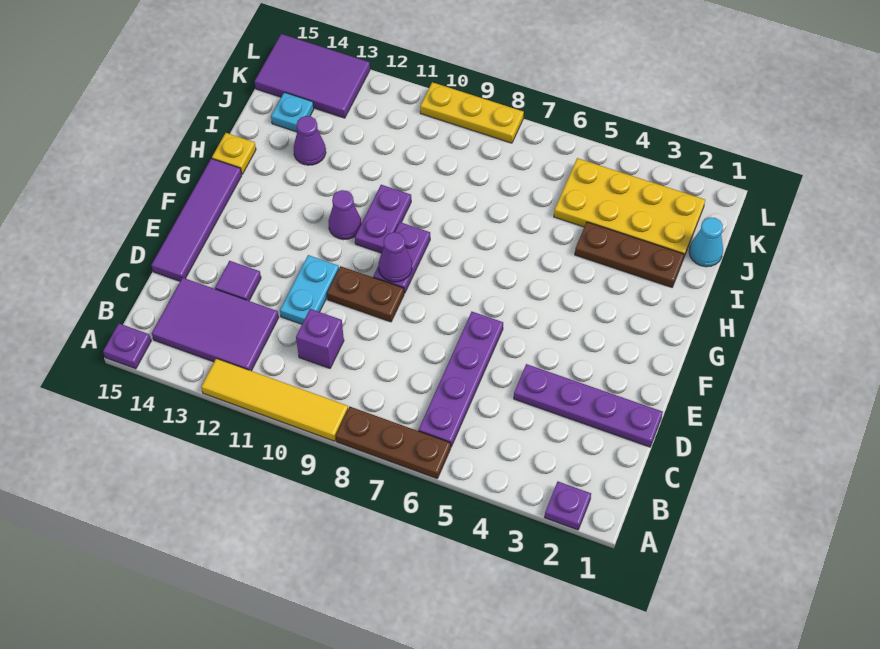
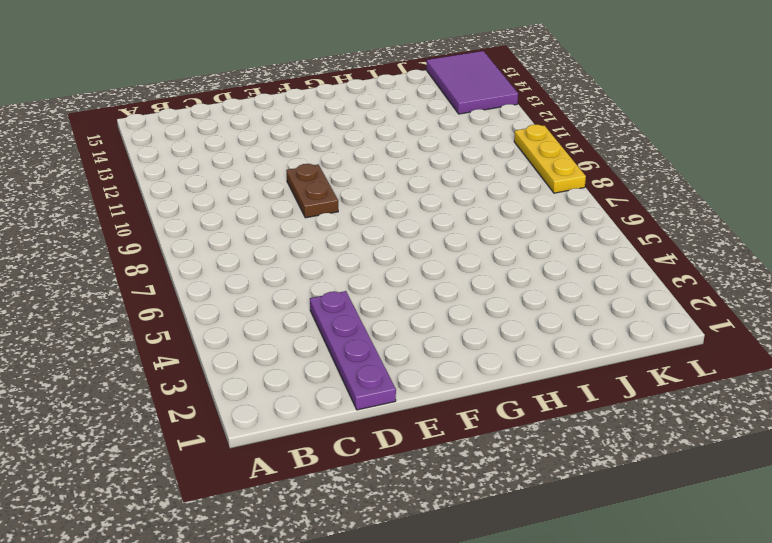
none -> purple plate A2 level 1
none -> brown plate A6:A8 level 1
none -> yellow tile A9:A12 level 1

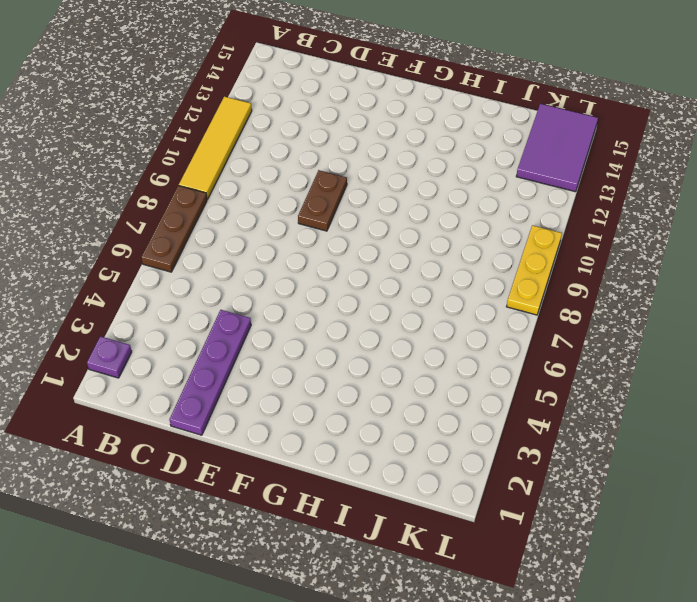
none -> purple plate A15 level 1
none -> purple plate B6:E6 level 1
none -> purple tile B12:C14 level 1

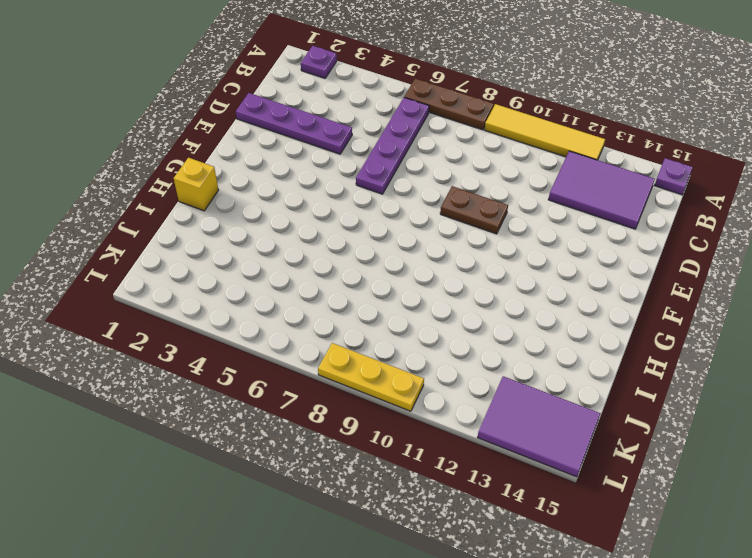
yellow brick H1 level 1 -> none
none -> purple brick C10 level 1
none -> cyan plate D11:E11 level 1
none -> purple tile D13 level 1

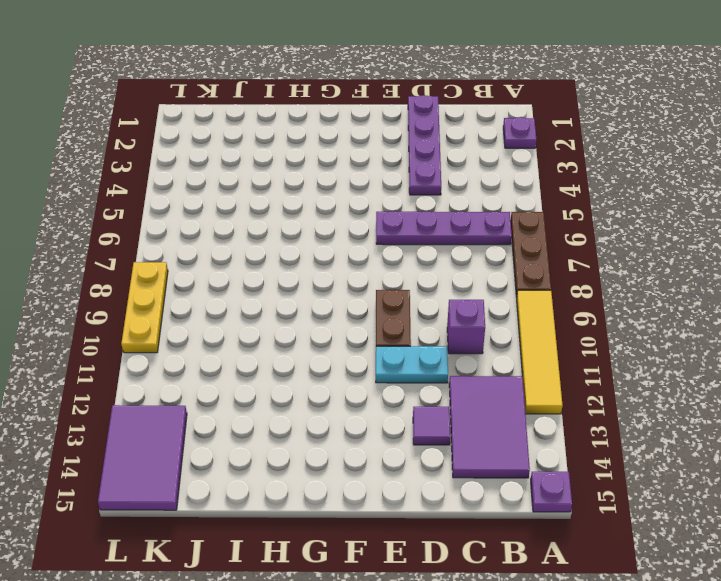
none -> purple tile D15:G15 level 1
none -> purple plate F9:G9 level 1
none -> purple plate G10:H10 level 1

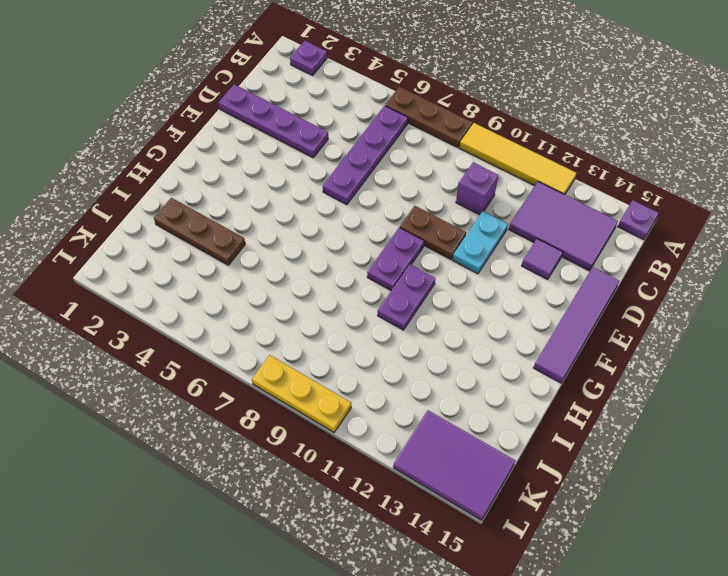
none -> purple cone G11 level 1
none -> yellow plate H15 level 1
none -> purple cone I13 level 1

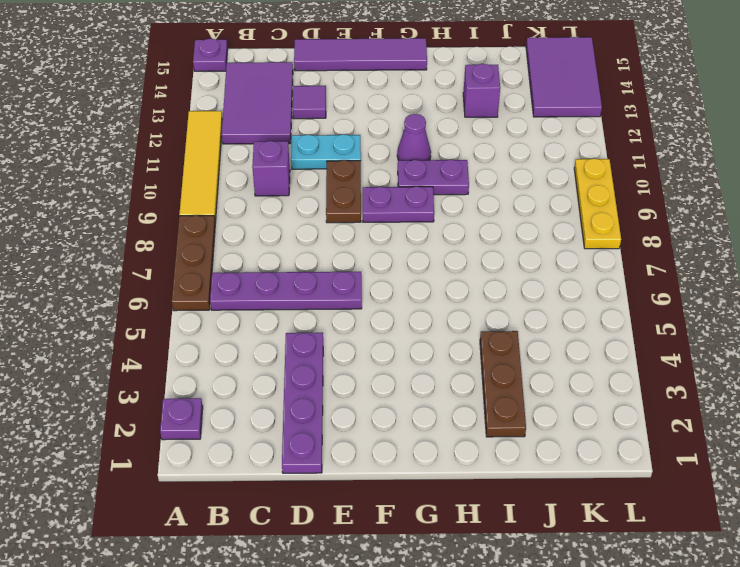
purple brick I13 level 1 -> purple cone I13 level 1
none -> yellow plate H15 level 1
none -> cyan cone J1 level 1
none -> yellow plate J2:K5 level 1

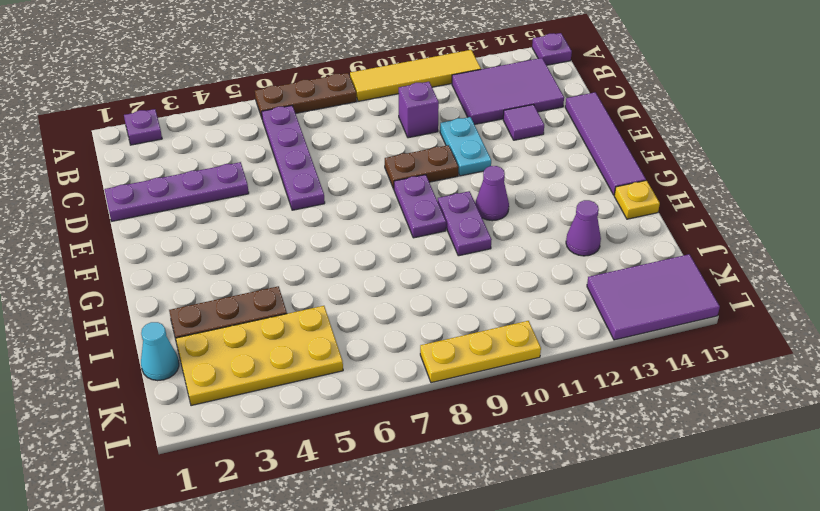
none -> cyan plate J14 level 1
none -> purple cone F9 level 2

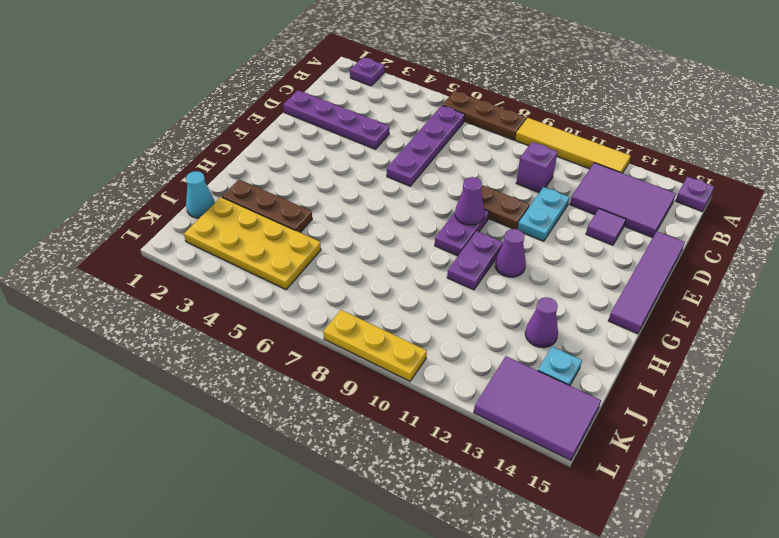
none -> yellow plate H15 level 1

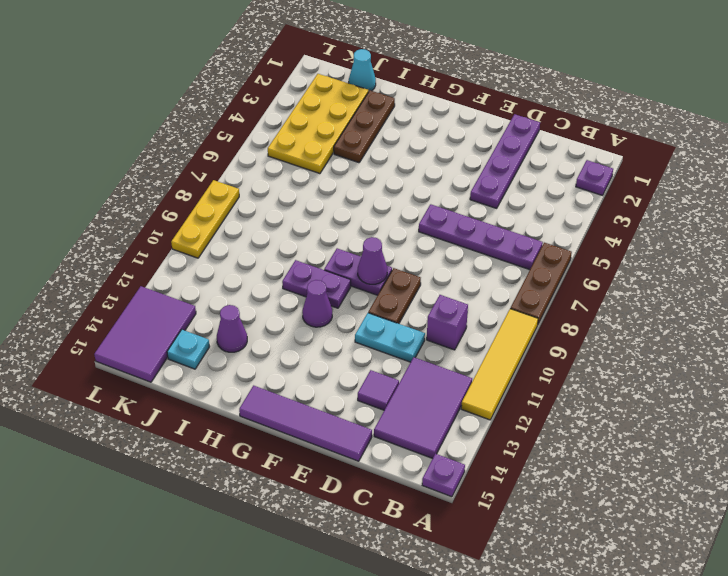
none -> yellow plate H15 level 1

